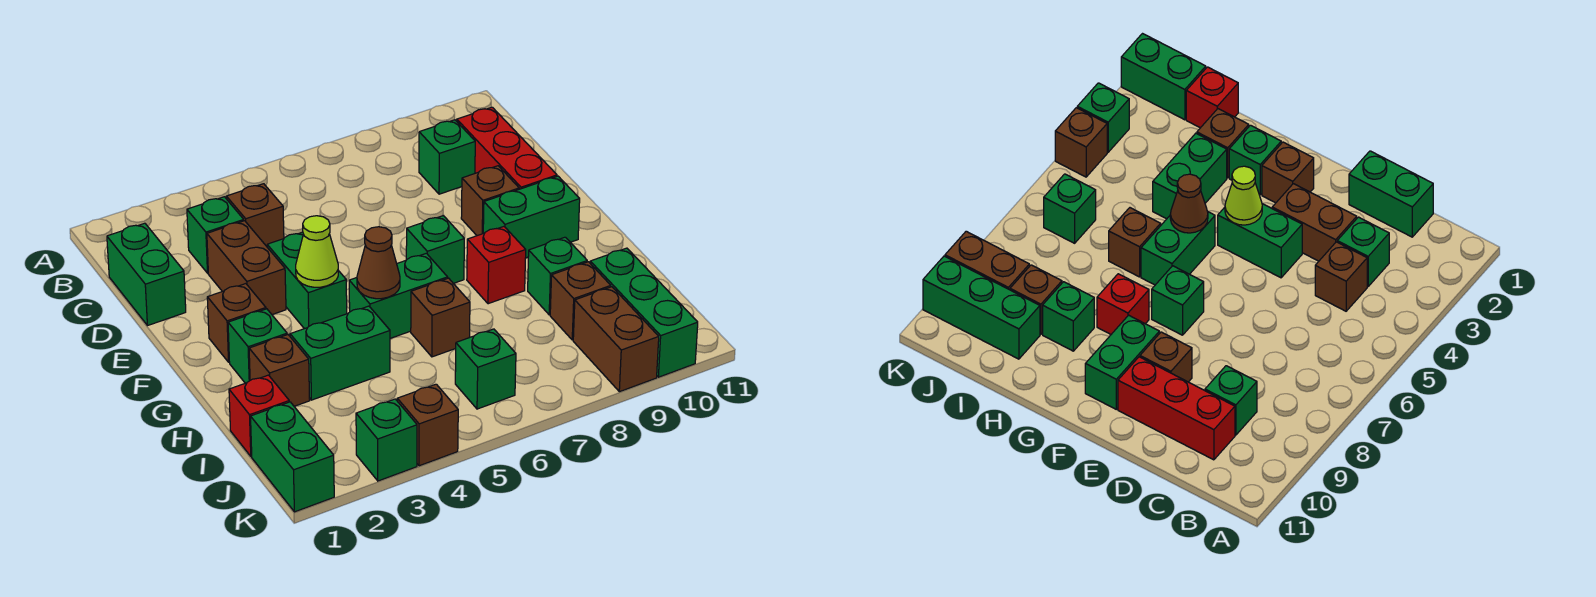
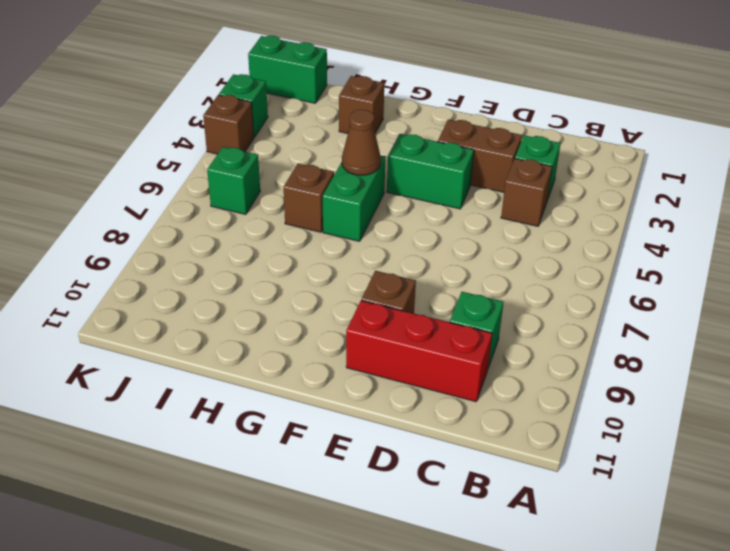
none -> green brick C1:D1 level 1
none -> brown brick F2 level 1
none -> green brick F7 level 1

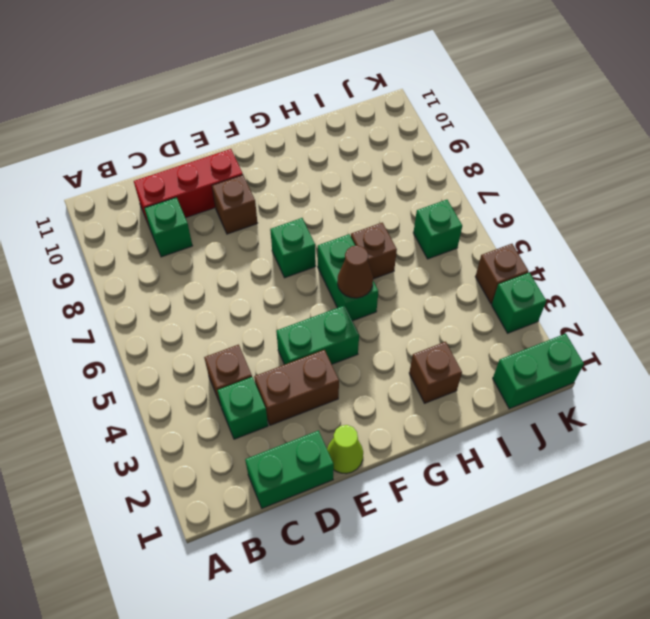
lime cone E1 level 1 -> lime cone F4 level 2
none -> brown brick F2 level 1
none -> green brick F9:F10 level 1
none -> green brick G2 level 1

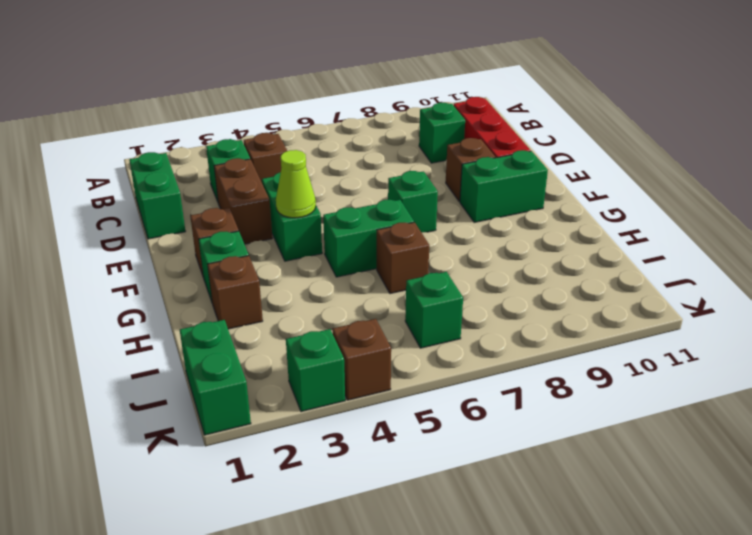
none -> red brick G8 level 1
none -> green brick H3:H4 level 1
none -> green brick H9 level 1

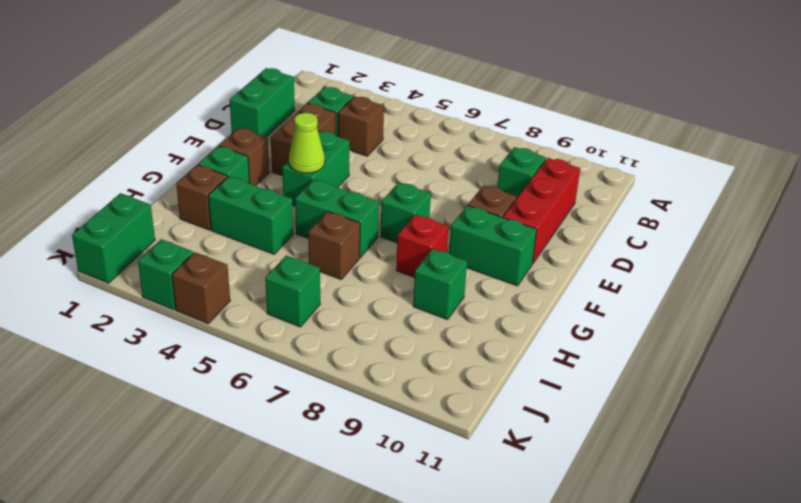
none -> red brick I1 level 1
none -> brown brick I9 level 1
none -> green brick I10:K10 level 1

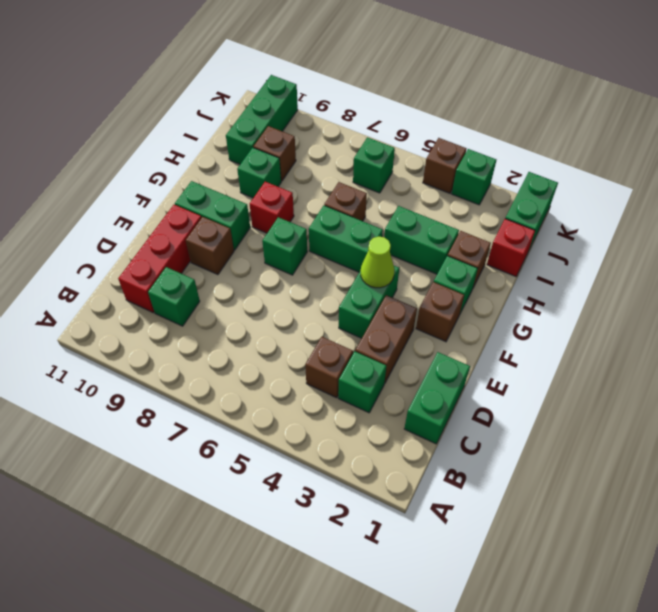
none -> brown brick J9:K9 level 1
none -> brown cone G5 level 2

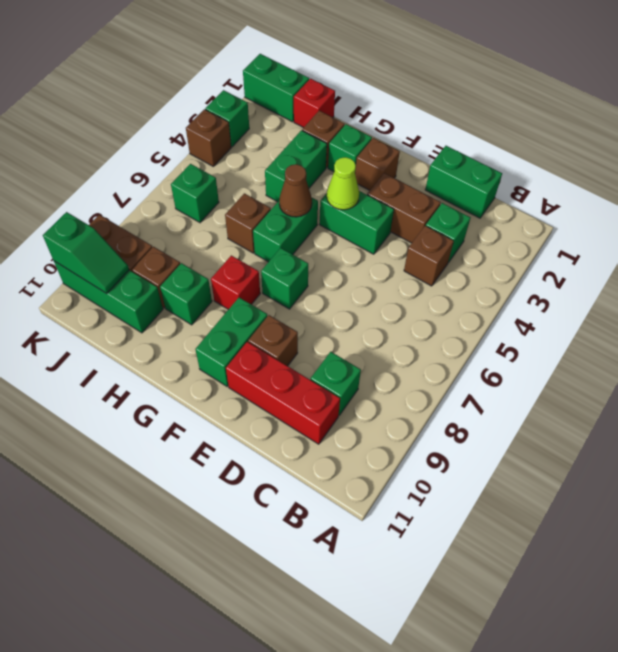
green slope J10:K10 level 2 top K -> none

